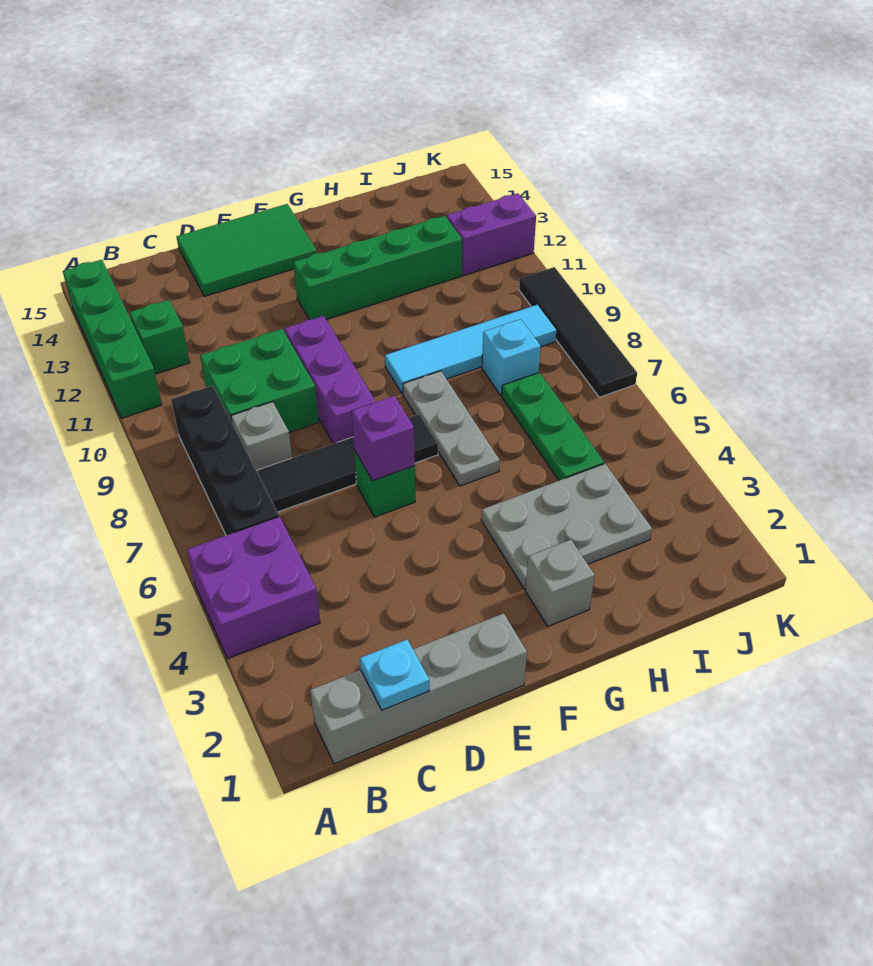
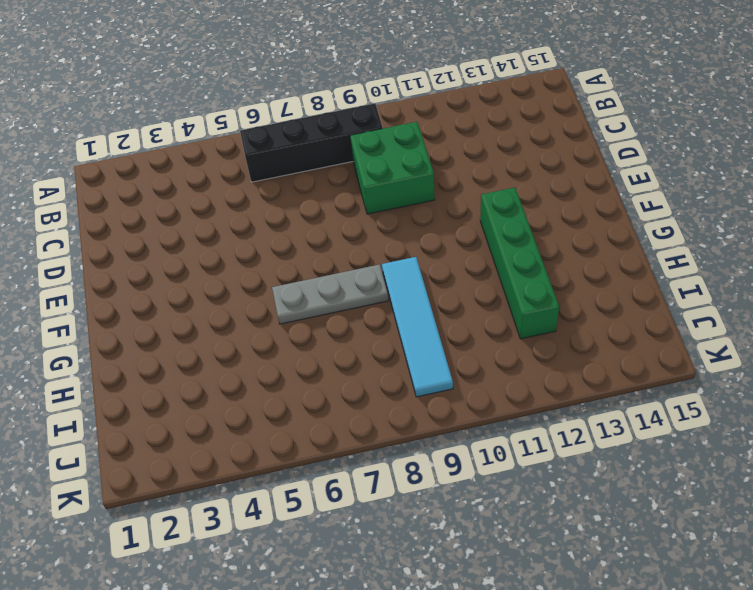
none -> purple brick A4:B5 level 1
none -> green brick A11:A14 level 1
none -> grey brick B1:E1 level 1

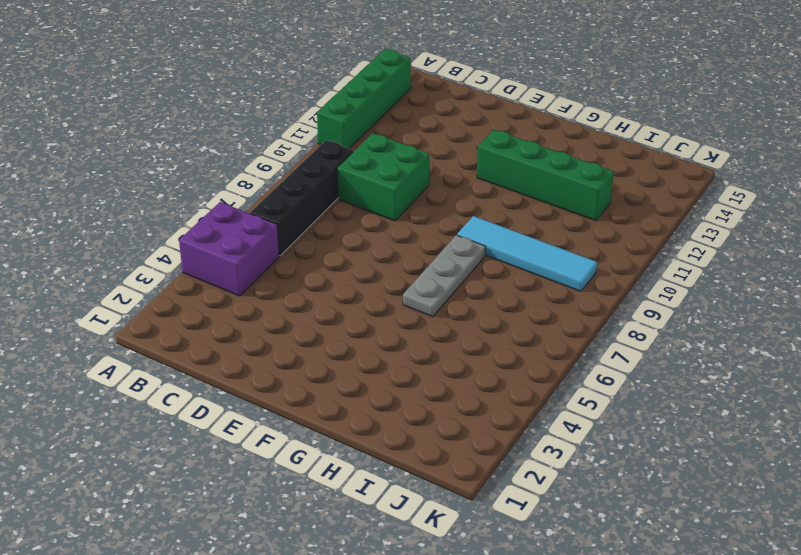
none -> grey brick B1:E1 level 1
none -> green brick B12 level 1
none -> black tile C7:F7 level 1

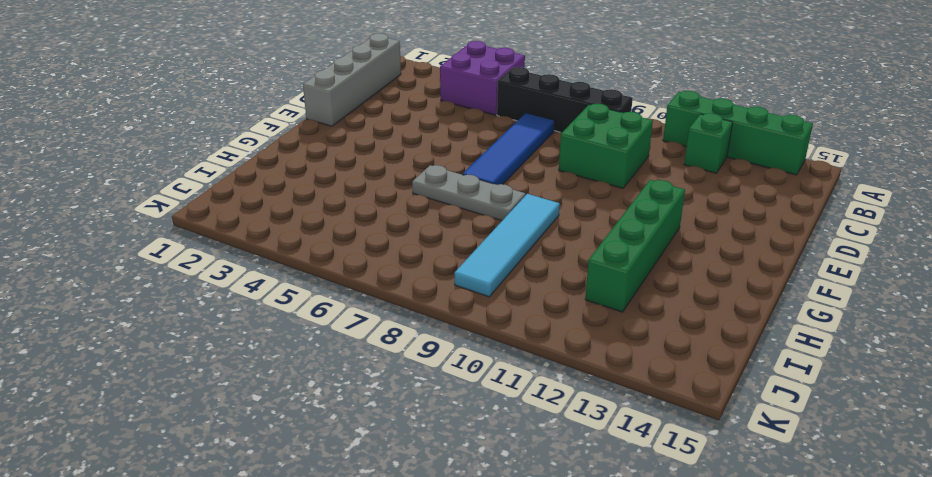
blue tile C7:F7 level 1 -> black tile C7:F7 level 1
none -> grey brick C8 level 1
none -> green tile D14:F15 level 1
none -> green brick E6 level 1

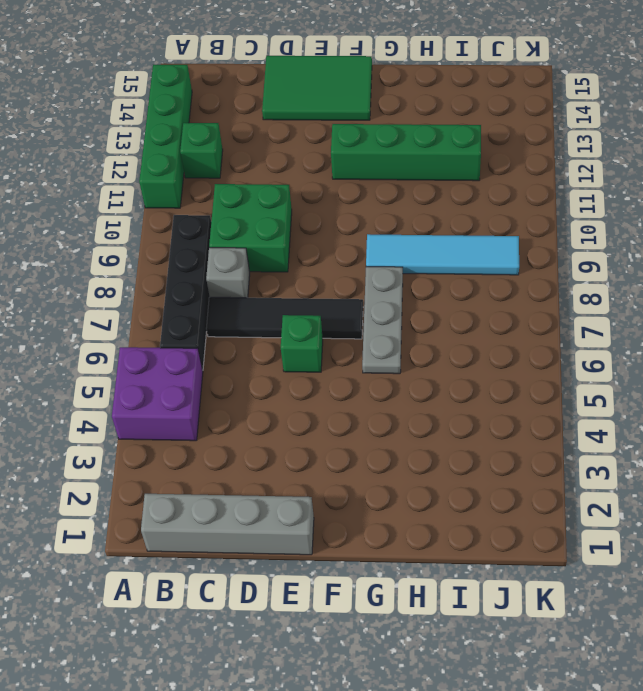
none -> purple brick E8:E10 level 1
none -> grey brick G2 level 1
none -> grey plate G3:I4 level 1

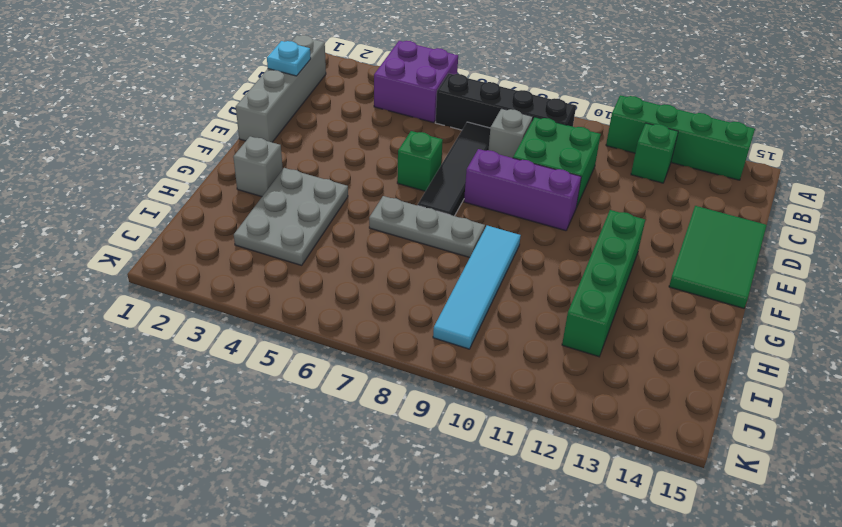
none -> green plate I5:I7 level 1
none -> cyan brick I8 level 1
none -> purple brick J12:K12 level 1

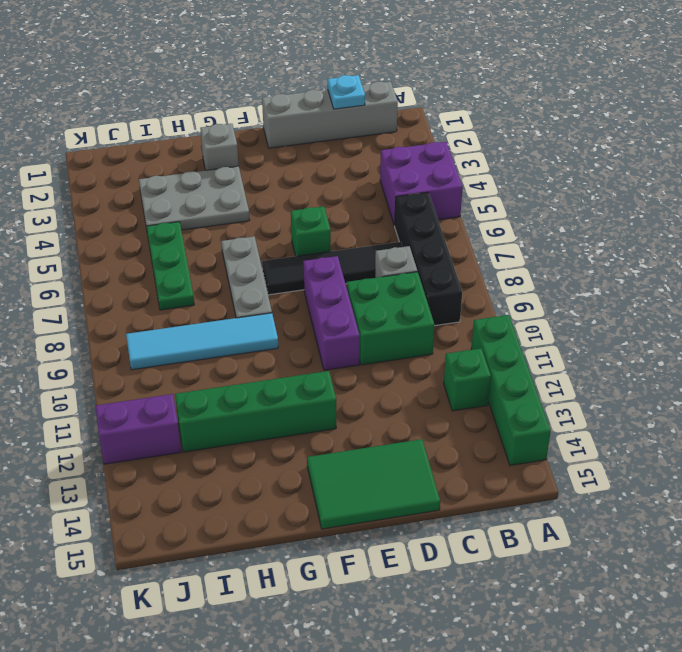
none -> cyan brick I8 level 1
none -> black tile K7:K10 level 1
none -> purple brick E6 level 2

